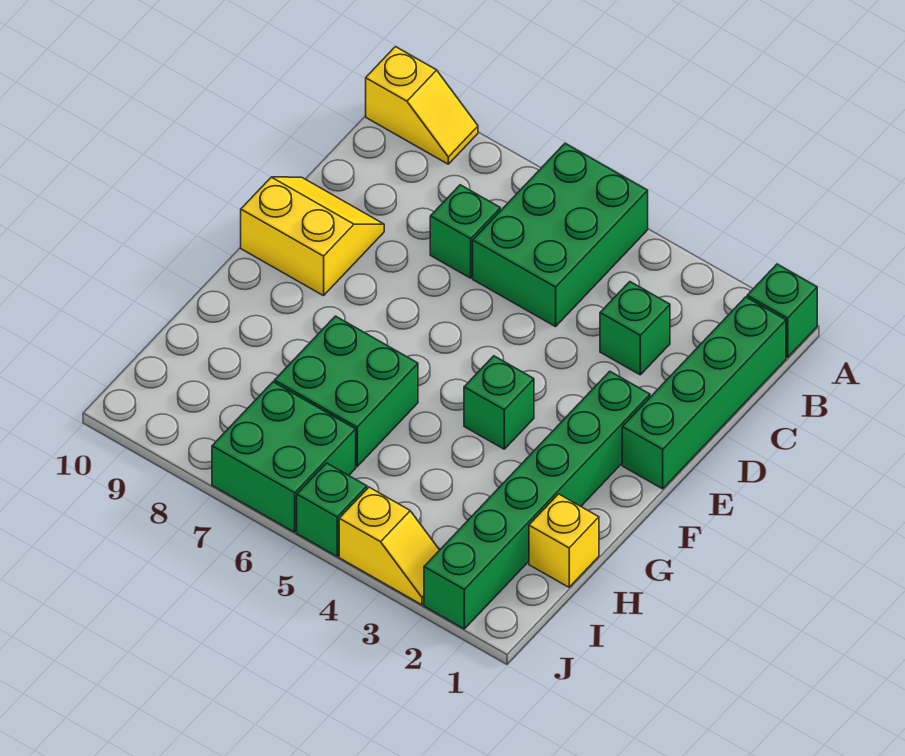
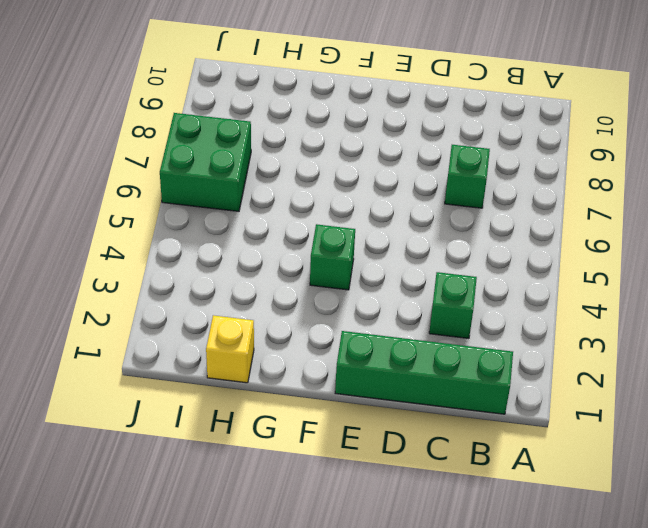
none -> green brick A1 level 1
none -> green brick A5:C6 level 1
none -> yellow slope A9:A10 level 1 top 10

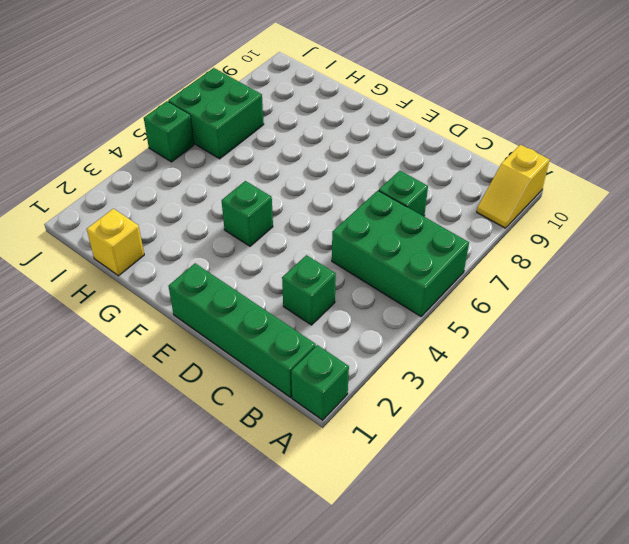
none -> yellow slope D9:E10 level 1 top E
none -> green brick E2:J2 level 1
none -> green brick G6:H7 level 1

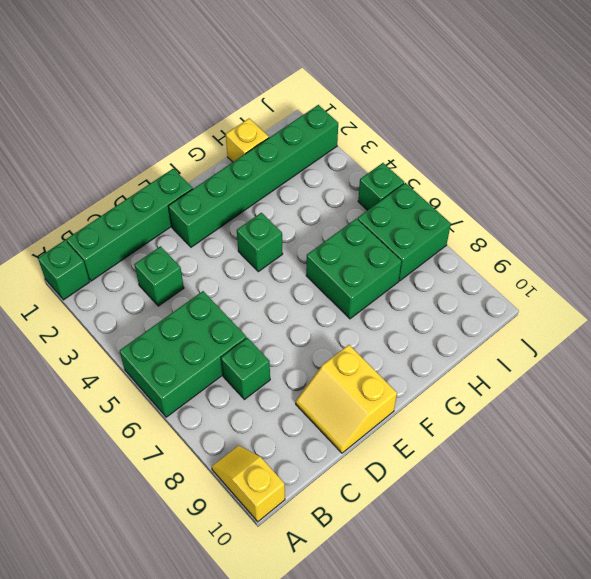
none -> yellow slope J3:J4 level 1 top 4

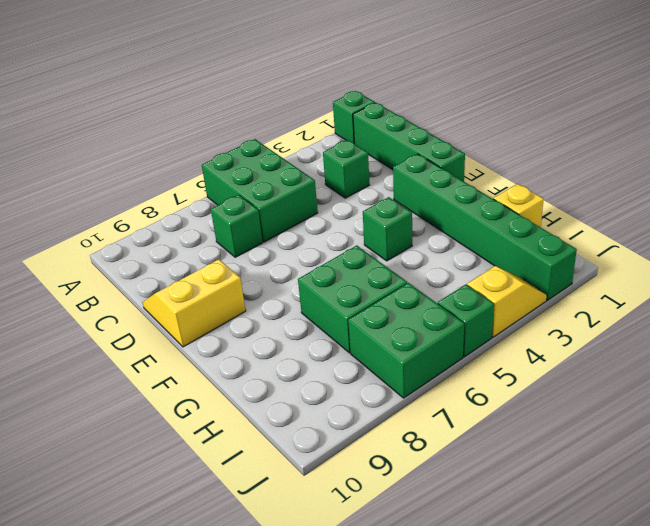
none -> yellow slope A9:A10 level 1 top 10

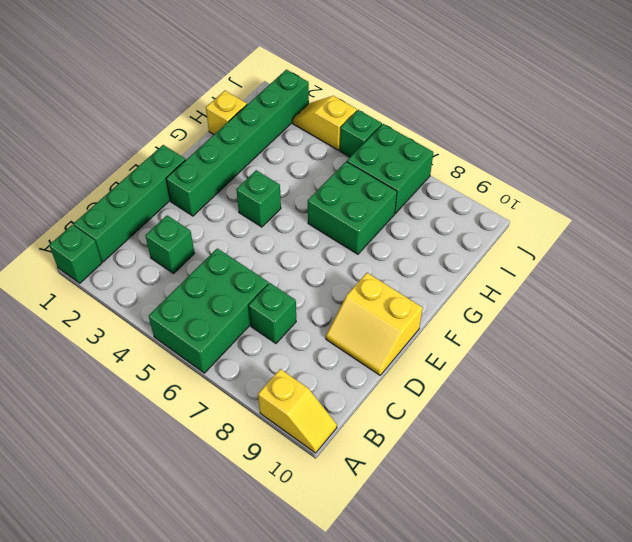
yellow slope A9:A10 level 1 top 9 -> yellow slope A9:A10 level 1 top 10

